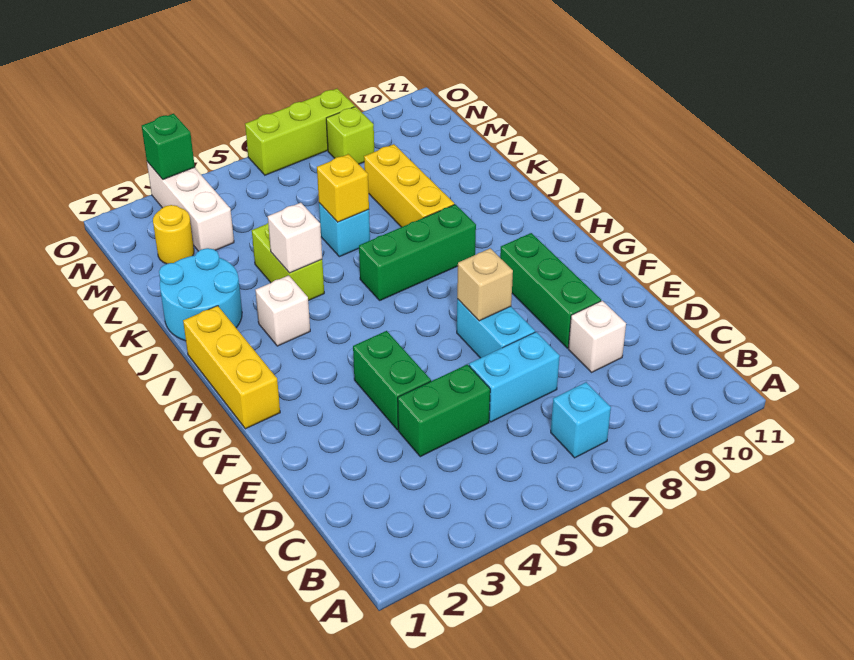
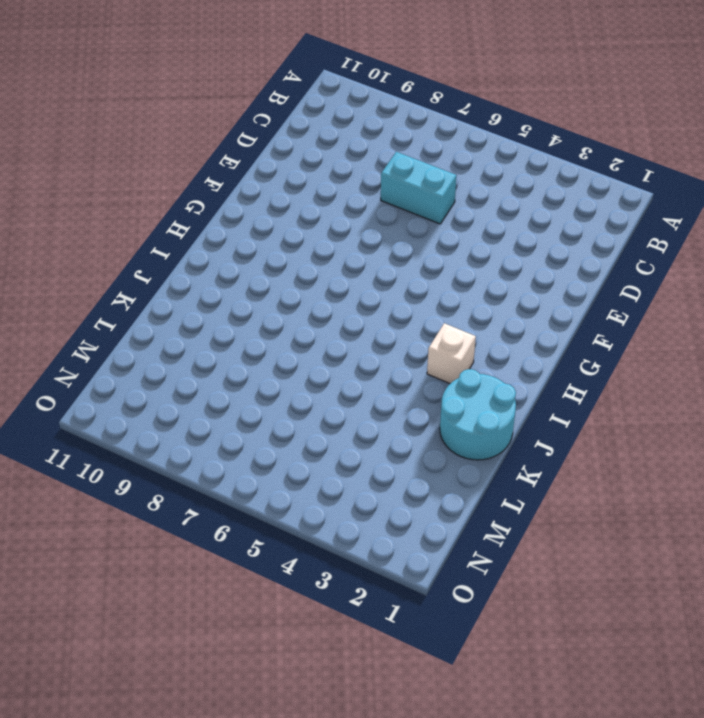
none -> cyan brick B7 level 1
none -> green brick D4:D5 level 1
none -> white brick D9 level 1

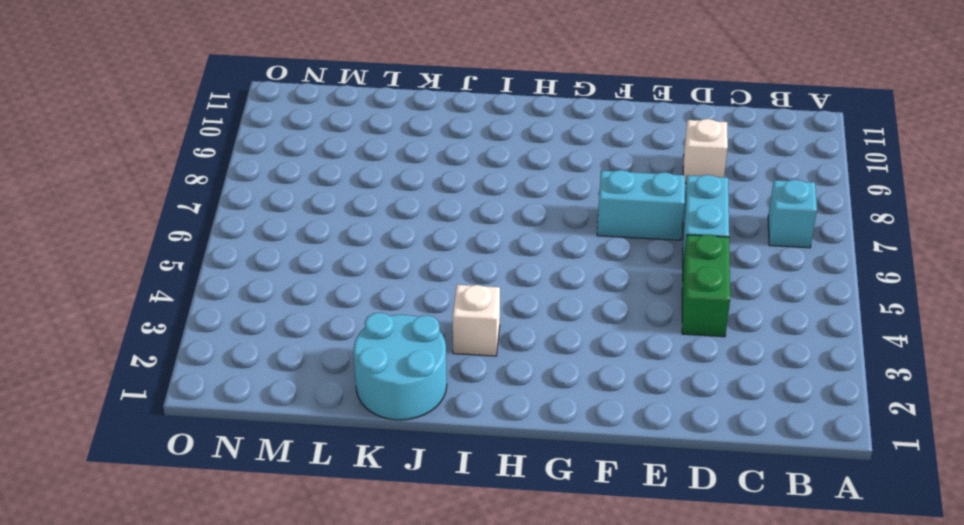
none -> green brick E4:F4 level 1
none -> green brick E9:G9 level 1
none -> yellow brick G1:I1 level 1

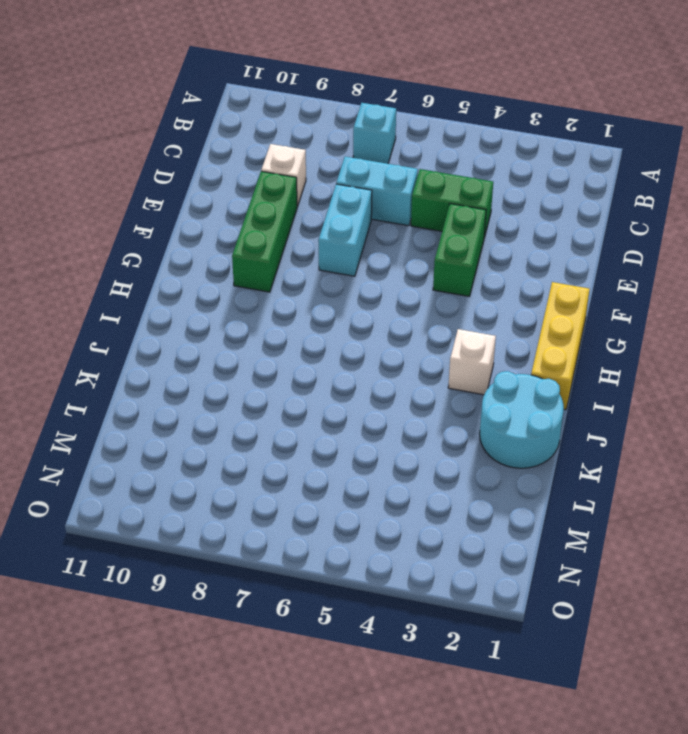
none -> green brick I6:I8 level 1
none -> lime brick J4:K4 level 1
none -> yellow brick J8:L8 level 1

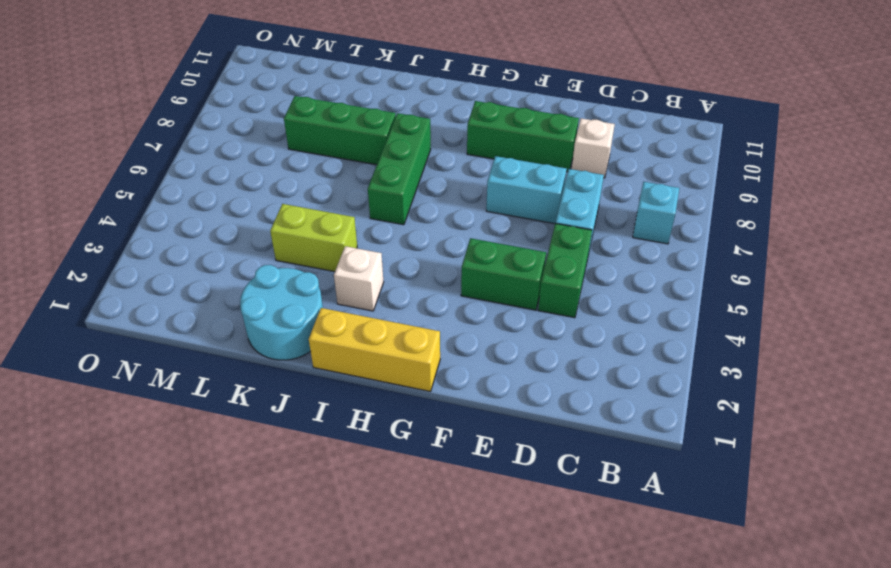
green brick J8:L8 level 1 -> yellow brick J8:L8 level 1
none -> cyan brick K6 level 1
none -> yellow round brick M2 level 1
none -> white brick M3:O3 level 1

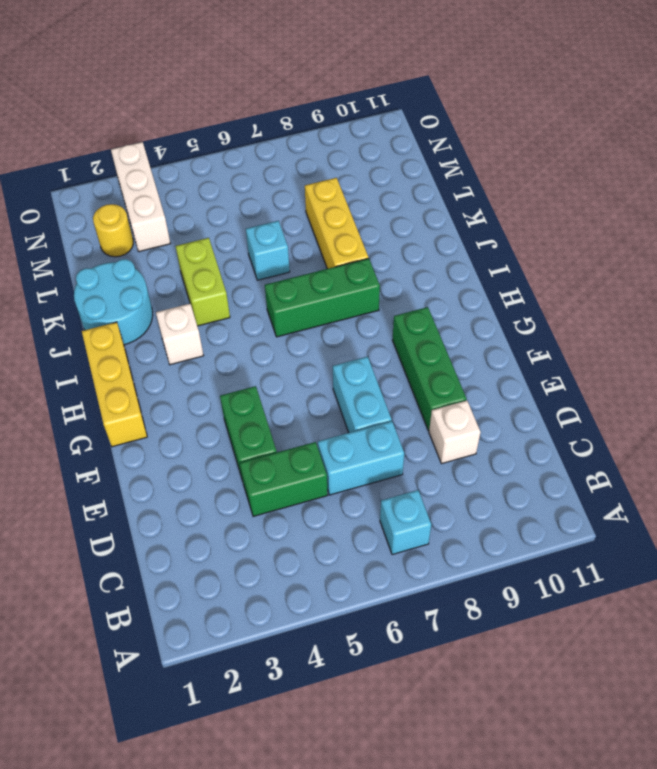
none -> lime brick N8 level 1
none -> lime brick O6:O8 level 1
none -> tan brick F7 level 2

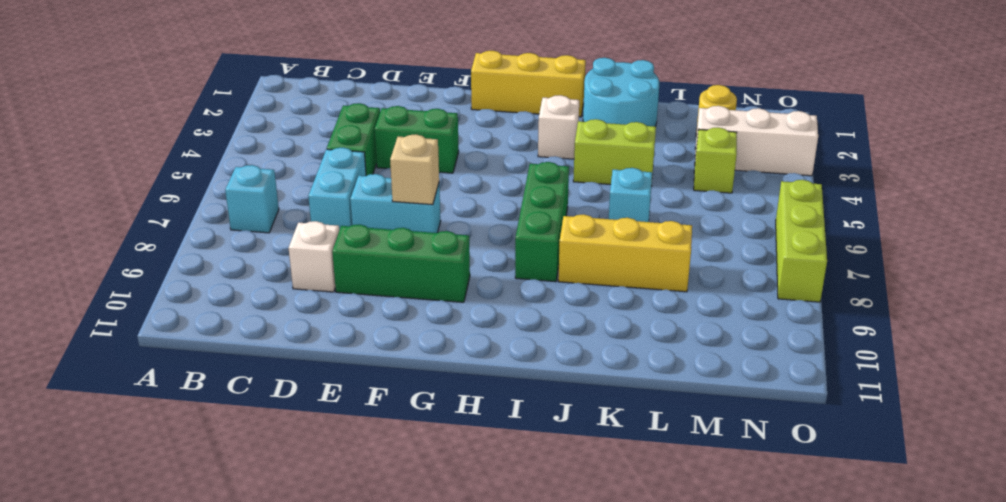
lime brick M4 level 1 -> lime brick N8 level 1
none -> white brick J4 level 2
none -> yellow brick K6 level 2
none -> green brick O3 level 2

